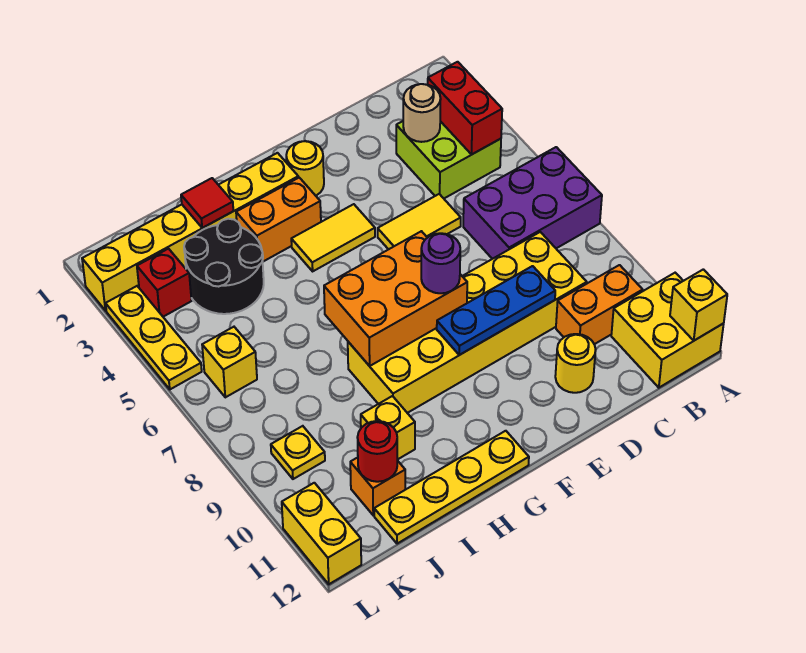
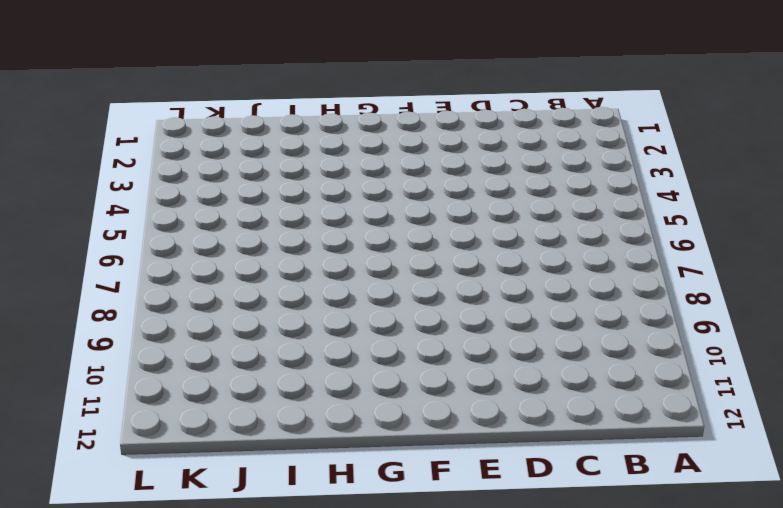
none -> purple brick A6:C7 level 1
none -> yellow brick A11:B12 level 1
none -> lime brick B3:C4 level 1

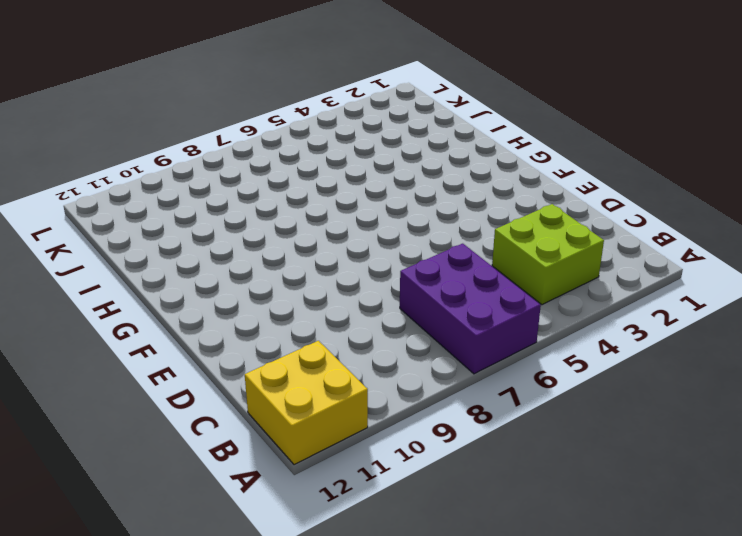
none -> orange brick B10:C10 level 1
none -> yellow brick C8:H9 level 1
none -> yellow tile D5:E5 level 1

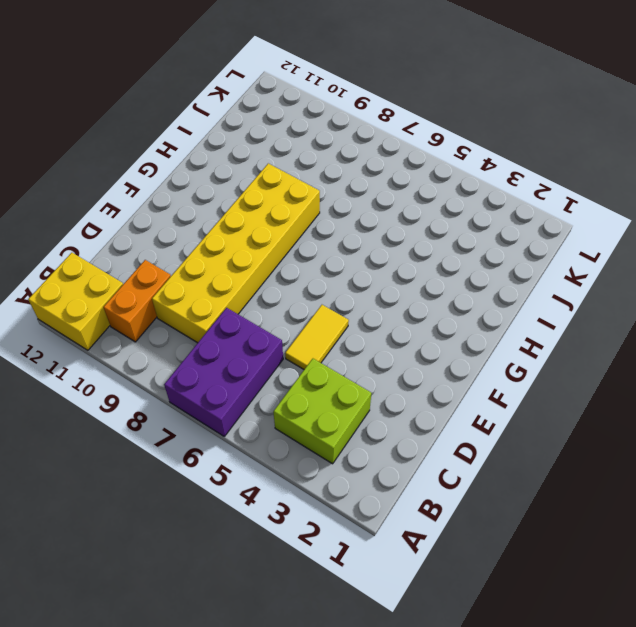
none -> yellow round brick D11 level 1
none -> yellow round brick F2 level 1
none -> yellow tile F4:G4 level 1

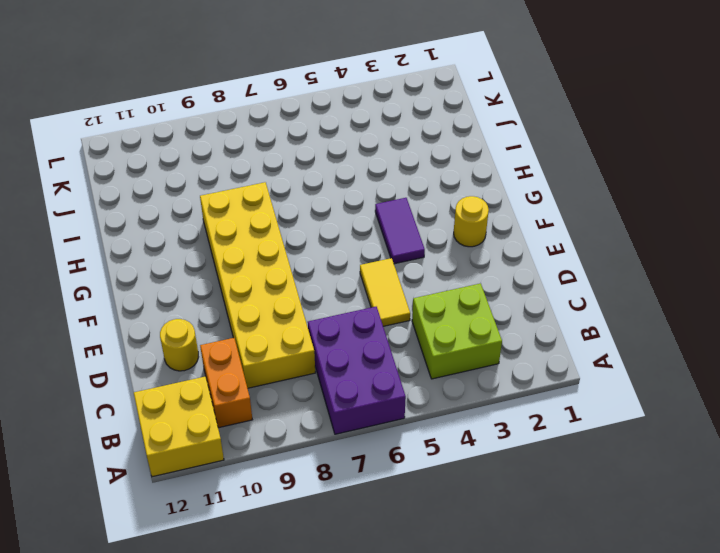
purple tile F4:G4 level 1 -> yellow tile F4:G4 level 1
none -> yellow brick G2:L2 level 1
none -> orange brick G3:H3 level 1
none -> yellow plate G12:J12 level 1

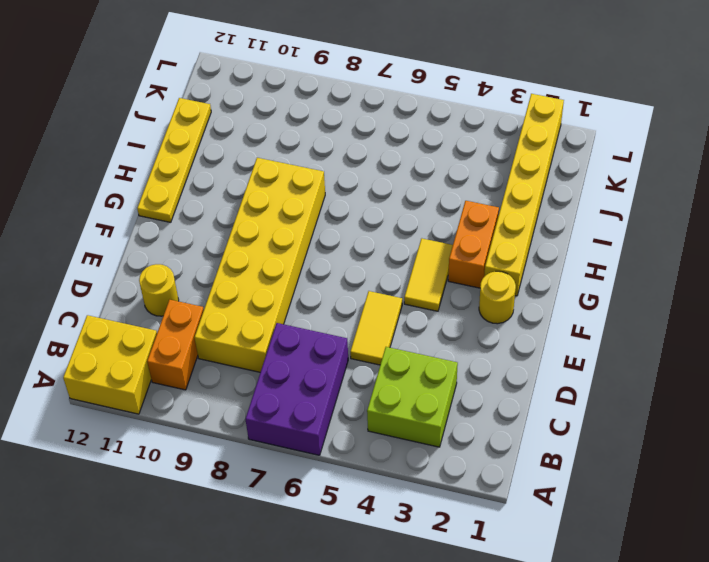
none -> black round brick I3:J4 level 1
none -> yellow brick I10 level 1
none -> orange brick J11 level 1

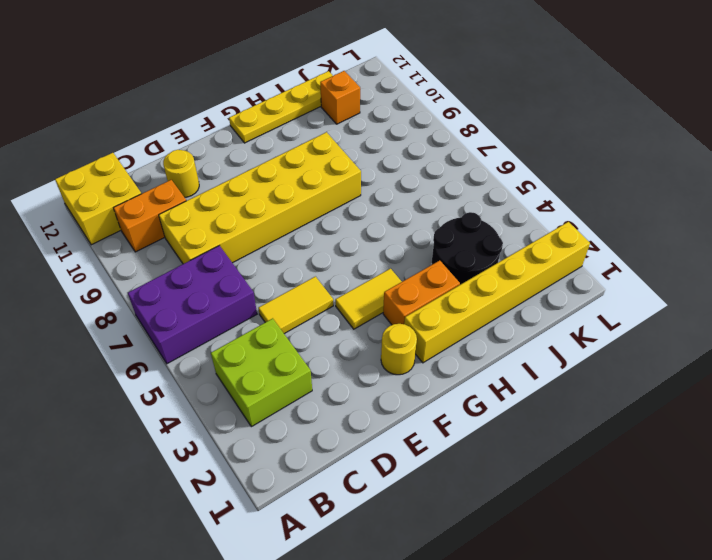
none -> yellow brick I10 level 1
none -> red brick K3 level 1
none -> yellow brick K6 level 1

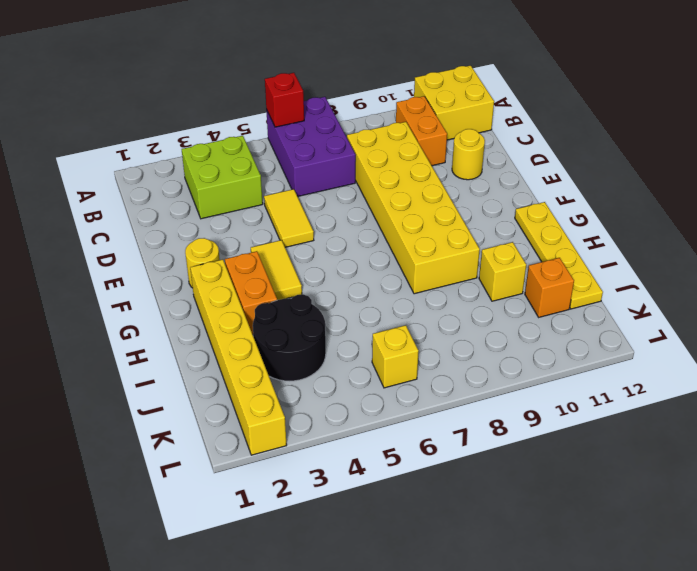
red brick A6 level 2 -> red brick K3 level 1
none -> yellow plate K9 level 1
none -> yellow plate L3:L5 level 1
none -> yellow brick L11:L12 level 1

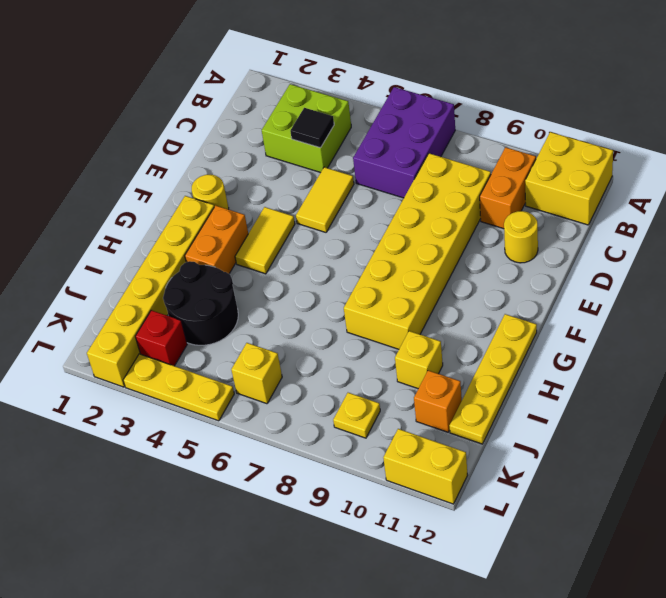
black tile C4 level 2 -> none
none -> yellow brick A12 level 2
none -> red brick B3:B4 level 2
none -> tan round brick C3 level 2

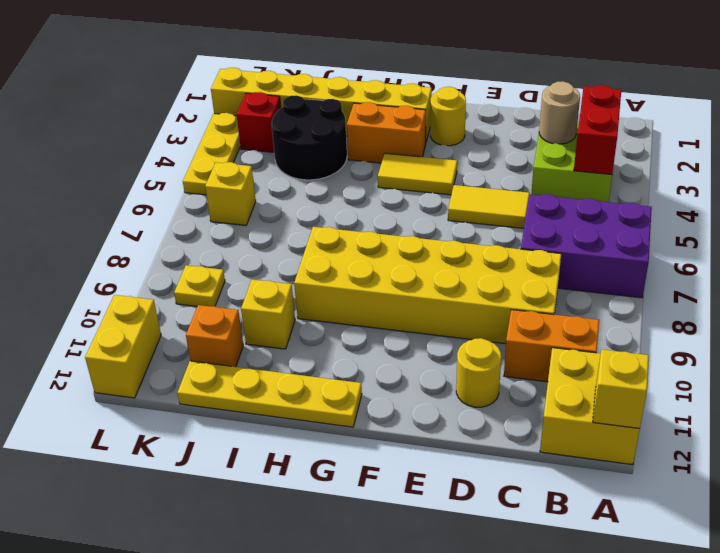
none -> blue plate D9:F9 level 2
none -> orange brick F7:H8 level 2
none -> red tile I2 level 2

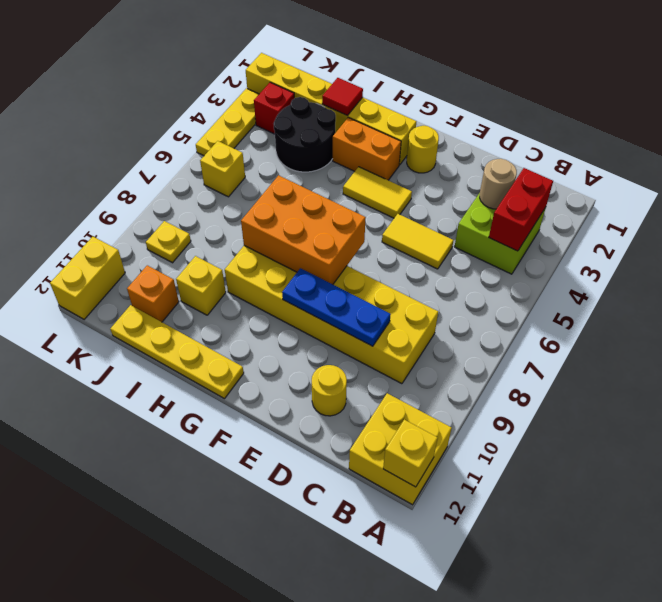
none -> purple brick A6:C7 level 1
none -> orange brick B10:C10 level 1
none -> red round brick J11 level 2

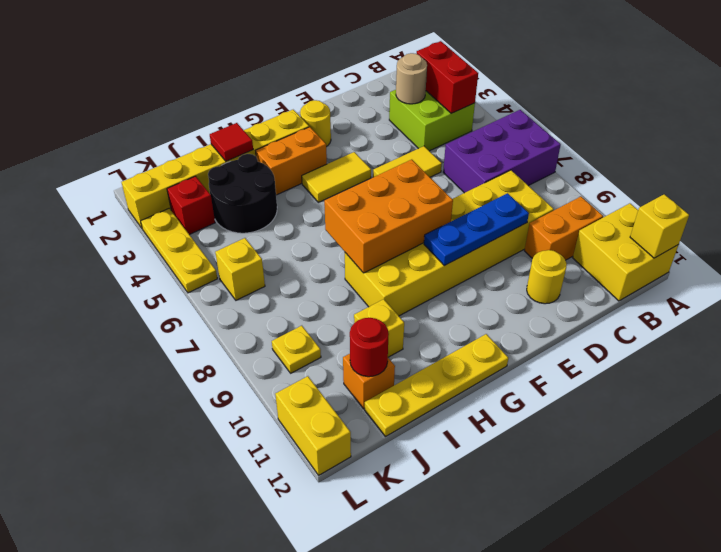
none -> purple round brick F8 level 3

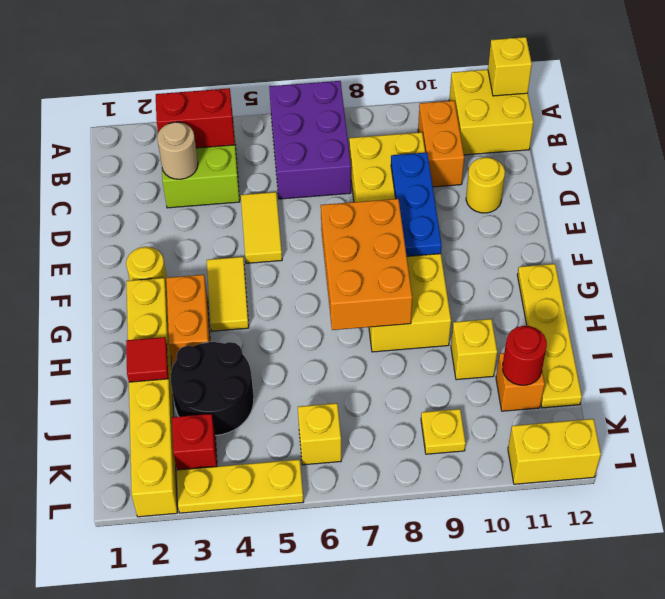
none -> purple round brick F8 level 3

